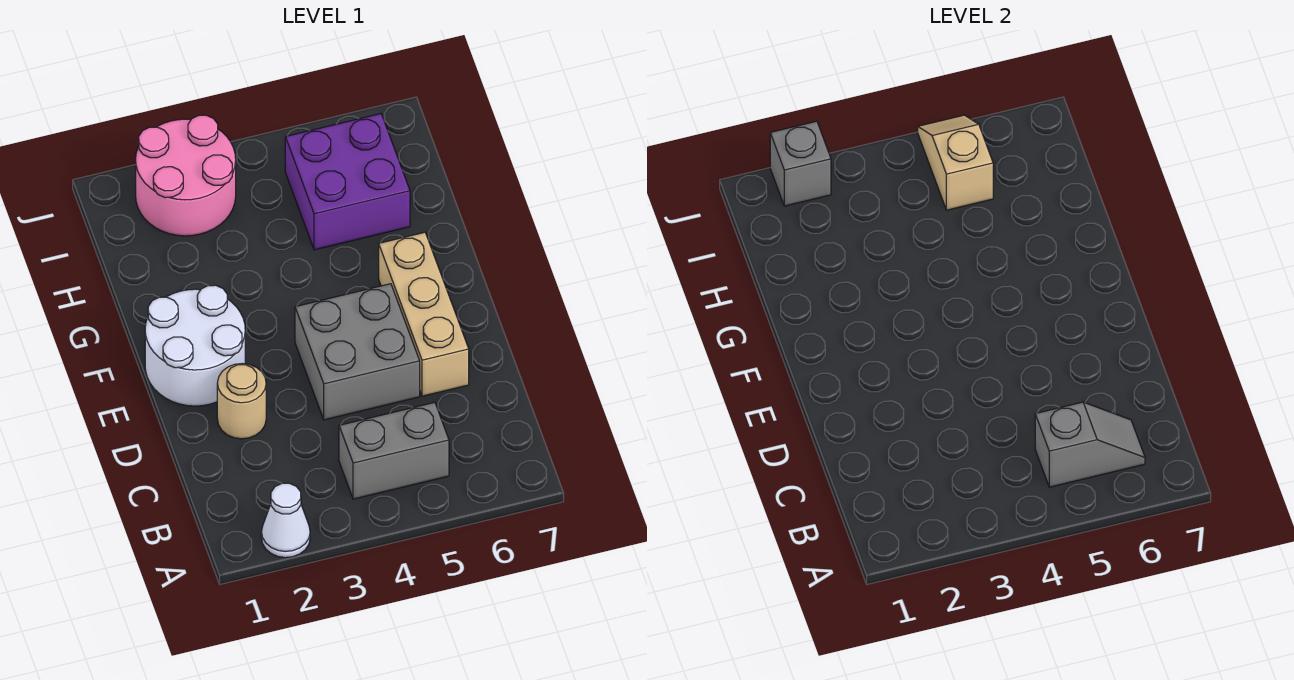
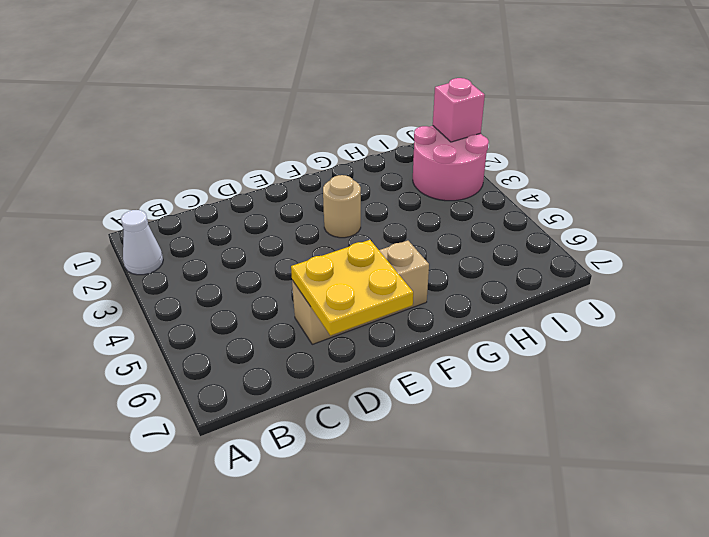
yellow plate D6:E7 level 2 -> none
tan round brick F3 level 1 -> tan round brick D2 level 1
pink brick J2 level 2 -> grey brick J2 level 2
none -> grey brick B4:B5 level 1
none -> grey brick D4:E5 level 1

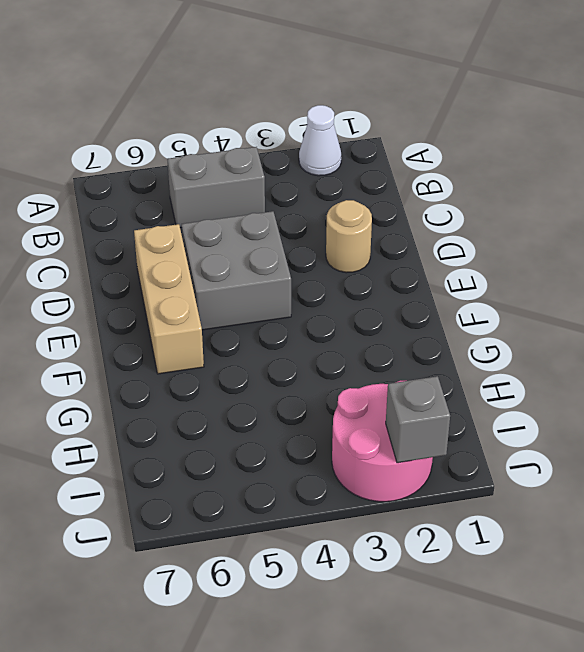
none -> white round brick E1:F2 level 1
none -> purple brick H5:I6 level 1

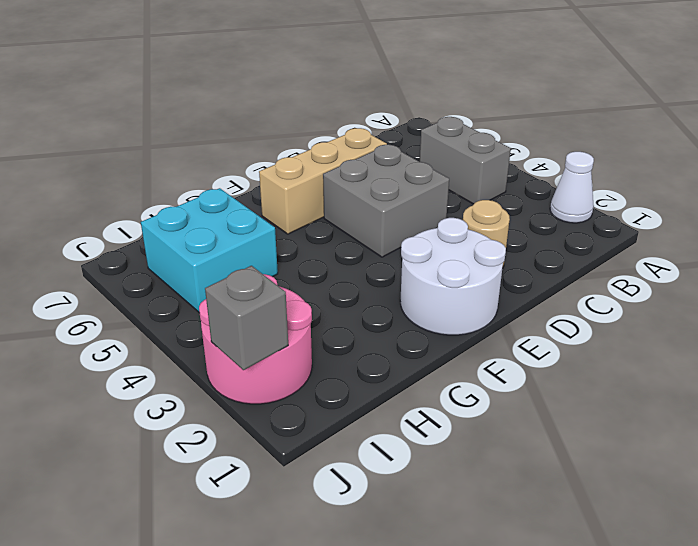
cyan brick H5:I6 level 1 -> purple brick H5:I6 level 1
none -> grey slope B5:B6 level 2 top 5
none -> tan slope I5:J5 level 2 top I

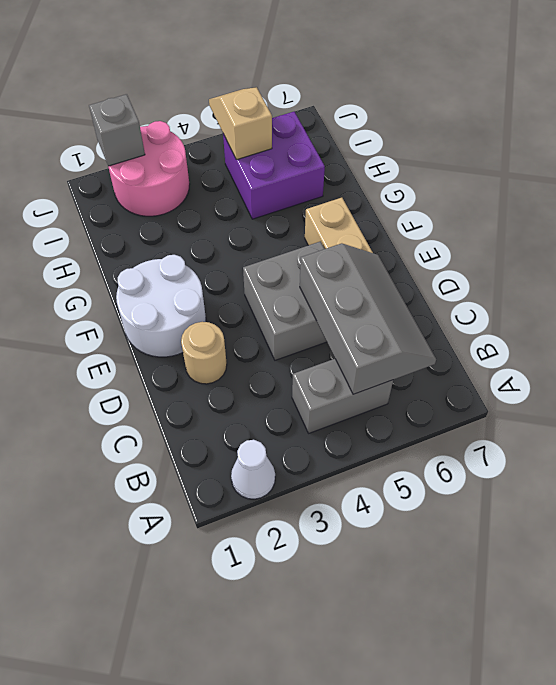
grey slope B5:D6 level 2 top 5 -> grey slope B5:B6 level 2 top 5

